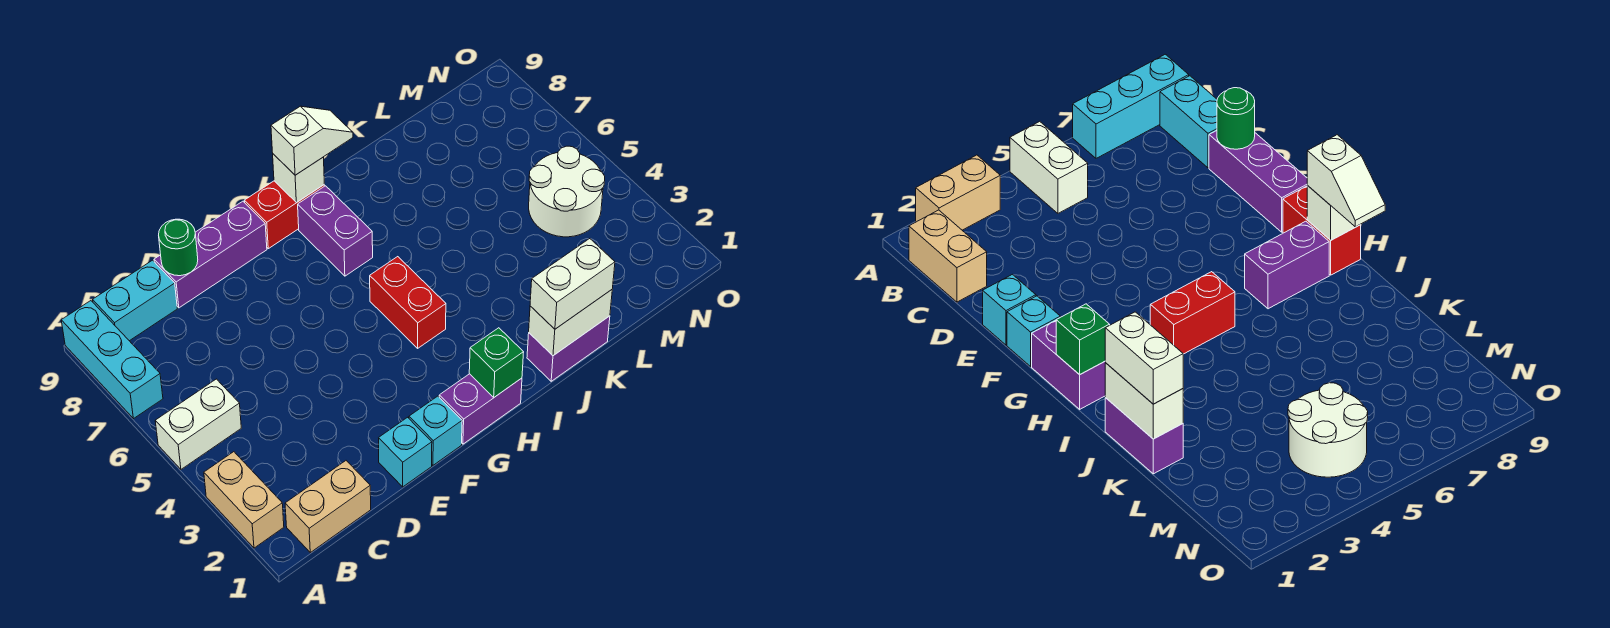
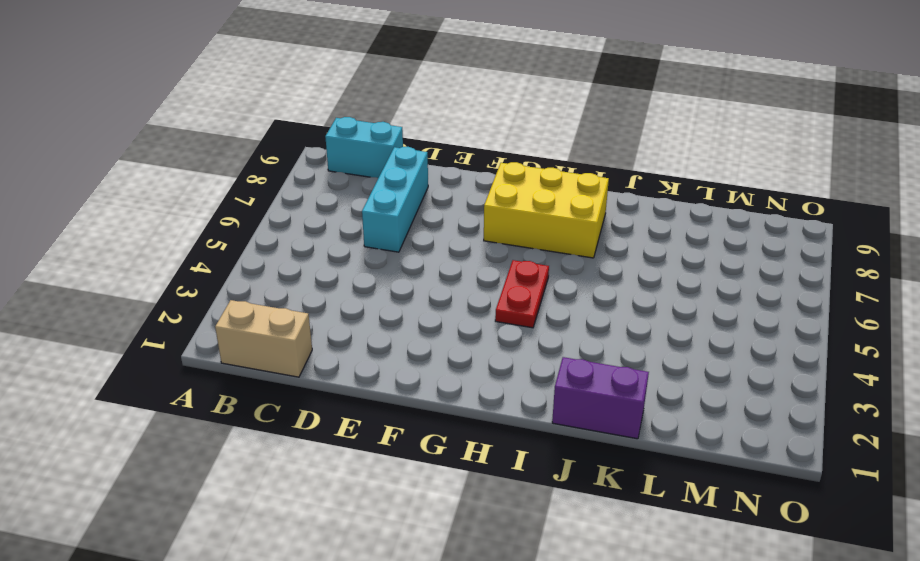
cyan brick D6:D8 level 1 -> cyan brick A7:A9 level 1
yellow brick G7:I8 level 1 -> purple brick H7:H8 level 1
red plate H4:H5 level 1 -> red brick H4:H5 level 1
none -> tan brick A2:A3 level 1
none -> white brick A5:B5 level 1
none -> purple brick D9:F9 level 1

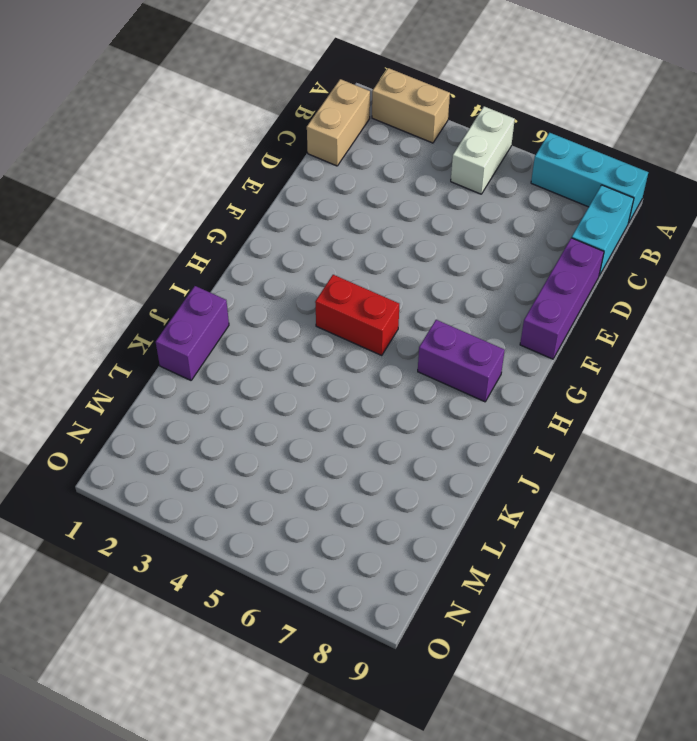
none -> cyan brick E1 level 1
none -> cyan brick F1 level 1
none -> purple brick G1:H1 level 1

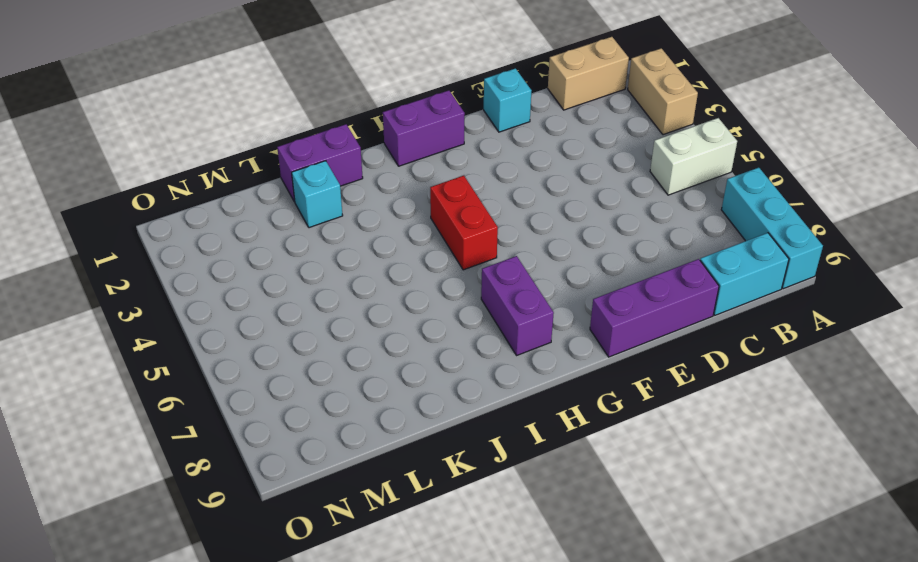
cyan brick K2 level 1 -> cyan brick F1 level 1
none -> red brick G9:H9 level 1
none -> white round brick M4:N5 level 1
none -> green round brick D9 level 2

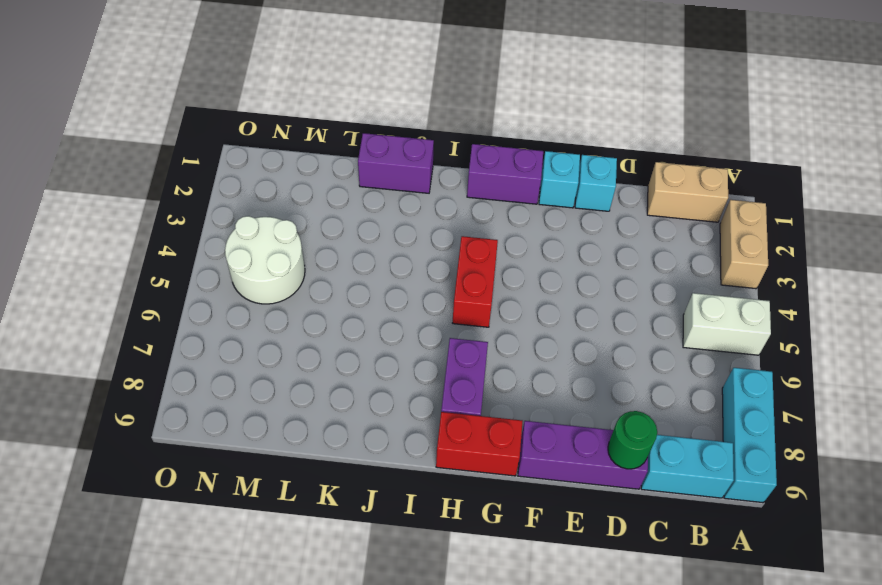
none -> green brick H1 level 2
none -> white brick H9 level 2
none -> white brick J1:K1 level 2

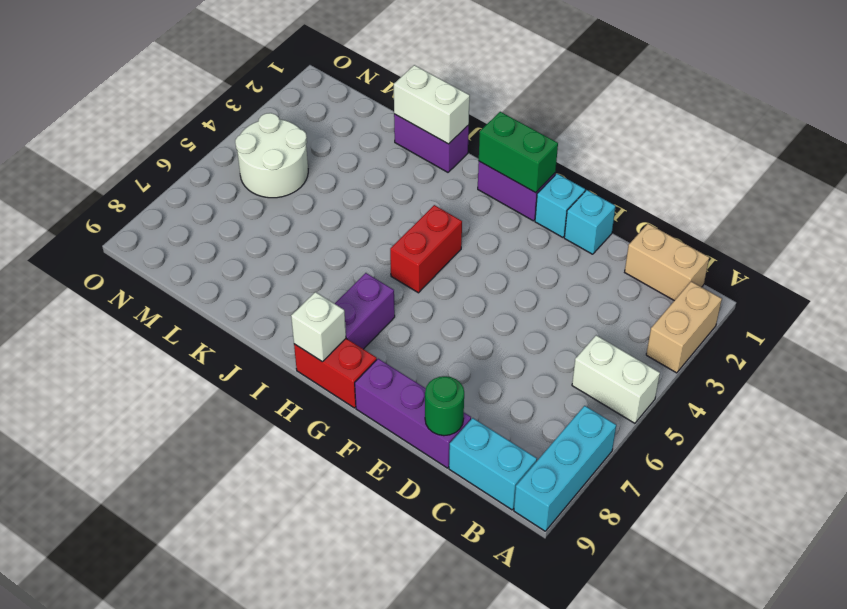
green brick G1:H1 level 2 -> green brick H1 level 2
none -> white slope H9:I9 level 3 top H
none -> white brick J1:K1 level 3

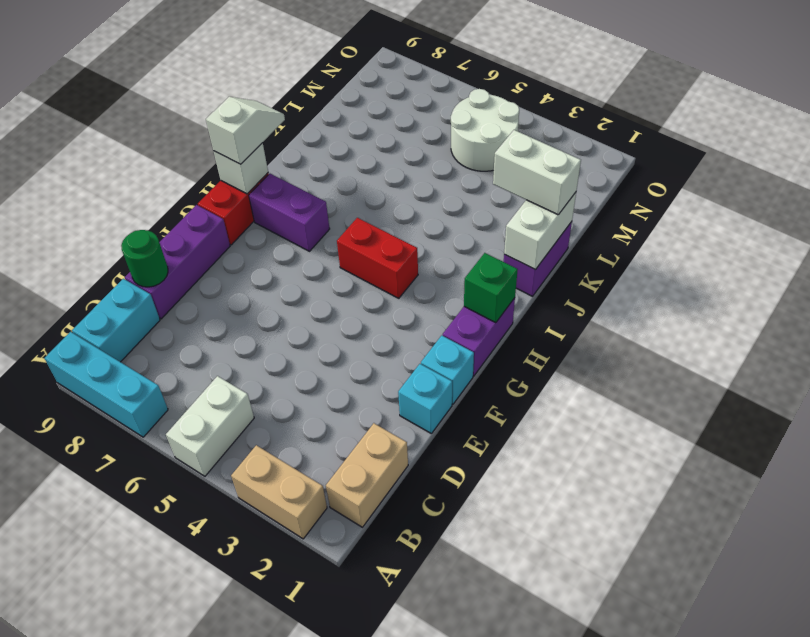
white brick K1:K2 level 3 -> white brick J1:K1 level 3

